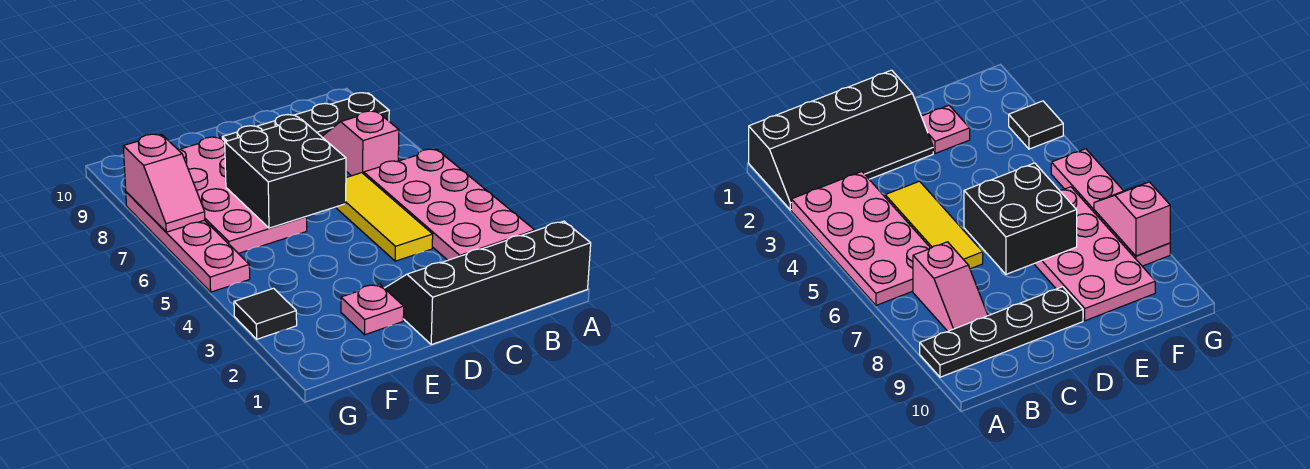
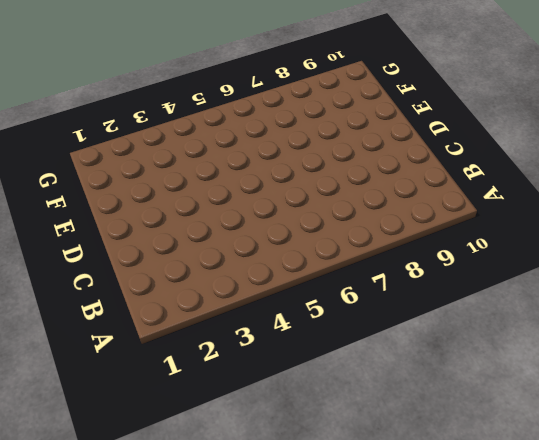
none -> black slope A1:D2 level 1 top 1
none -> pink plate A3:B6 level 1

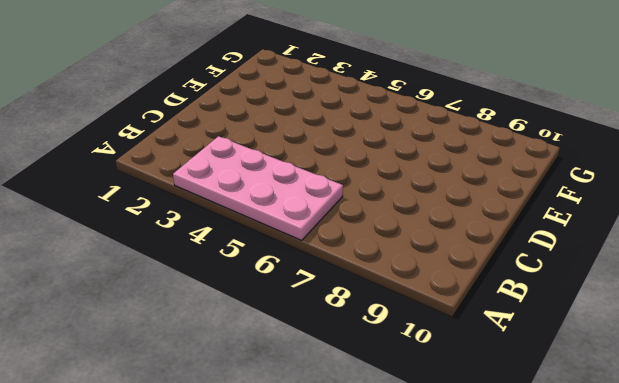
none -> black slope A1:D2 level 1 top 1
none -> black plate A9:D9 level 1

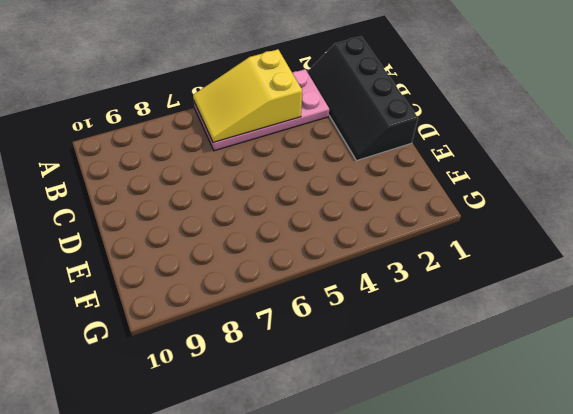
yellow slope A4:B6 level 2 top 4 -> none
none -> black plate A9:D9 level 1
none -> pink slope B7:B8 level 1 top 7

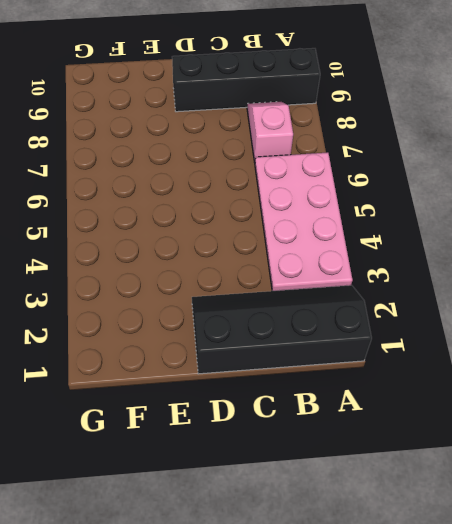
black brick A9:D9 level 1 -> black plate A9:D9 level 1
none -> yellow tile C4:C6 level 1
none -> pink plate E2 level 1

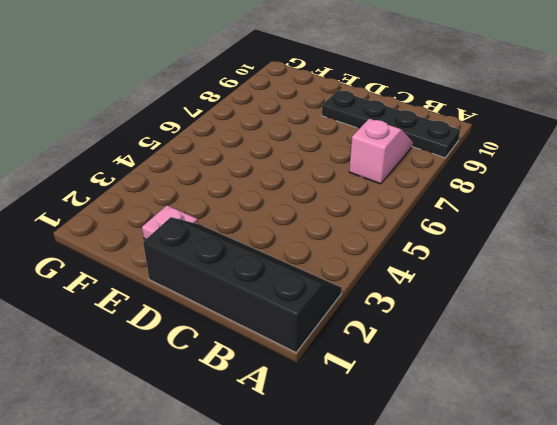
none -> pink plate A3:B6 level 1
none -> yellow tile C4:C6 level 1

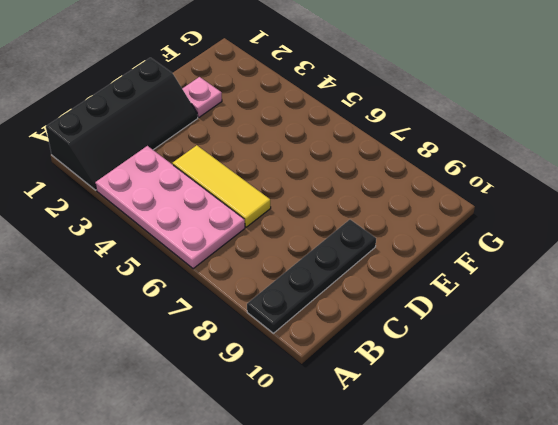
none -> pink slope B7:B8 level 1 top 7
none -> pink plate E6:F9 level 1

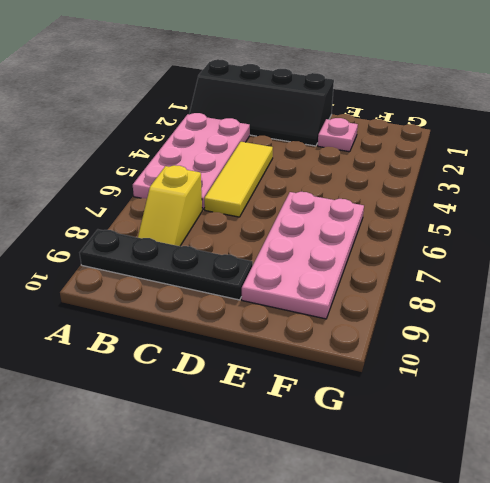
yellow slope B7:B8 level 1 top 7 -> pink slope B7:B8 level 1 top 7
none -> black tile G3 level 1
none -> pink plate G5:G8 level 1

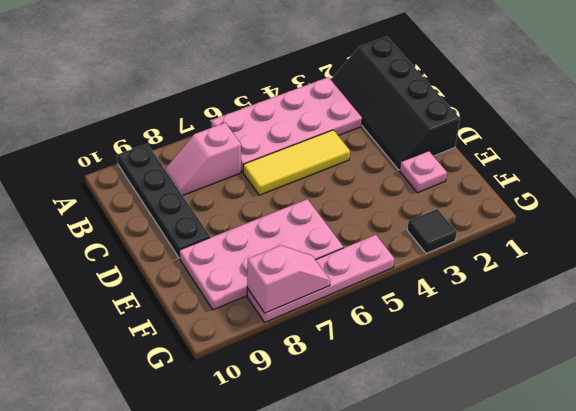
none -> black brick D6:E7 level 2

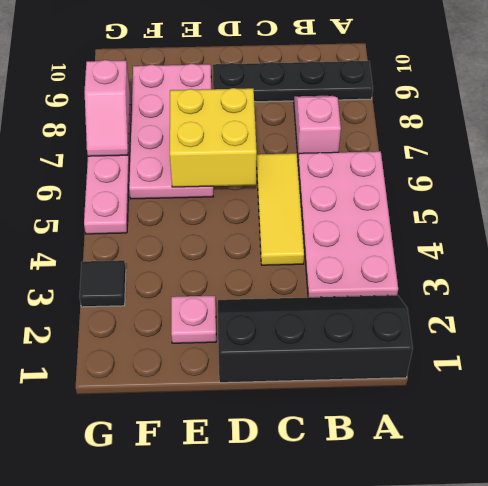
yellow brick D6:E7 level 2 -> black brick D6:E7 level 2

